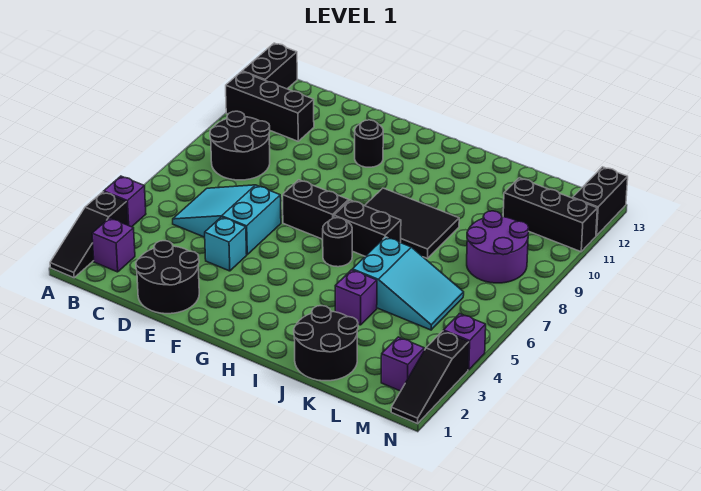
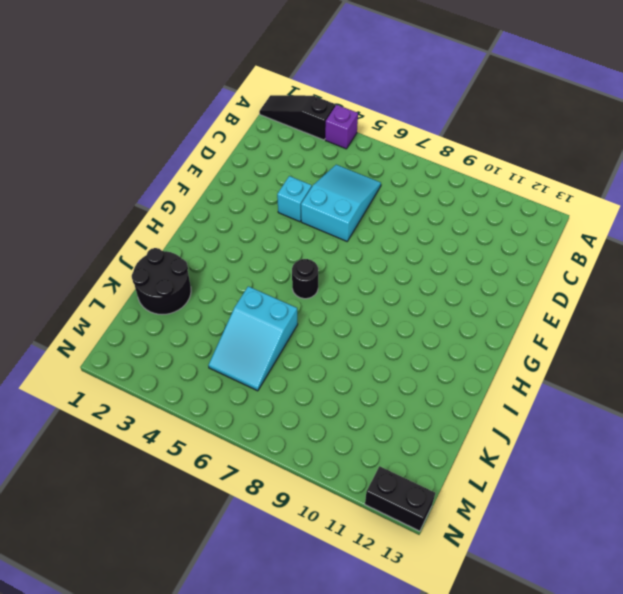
none -> black brick A11:C11 level 1
none -> black brick A12:A13 level 1
none -> purple brick B2 level 1

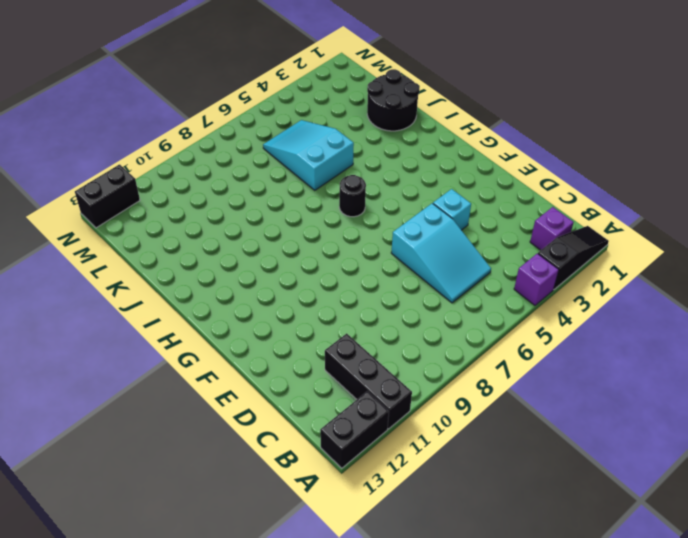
none -> black round brick B8:C9 level 1
none -> black round brick D1:E2 level 1
none -> black brick F7:G7 level 1

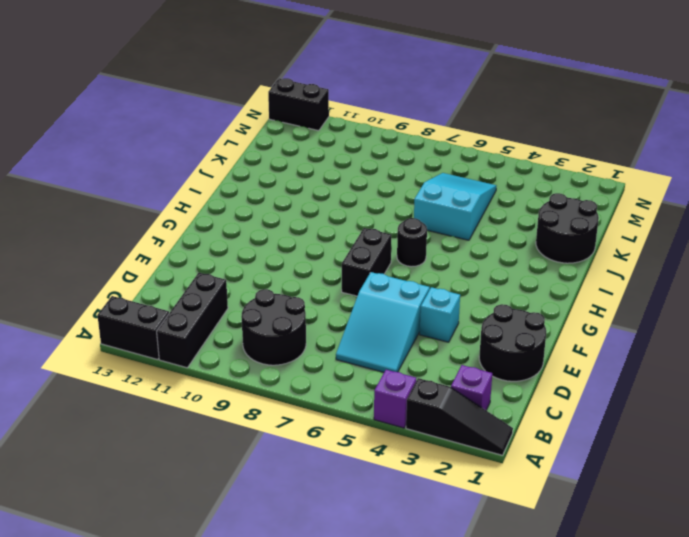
none -> black round brick F11 level 1
none -> black brick H7:I7 level 1
none -> black tile H8:J9 level 1

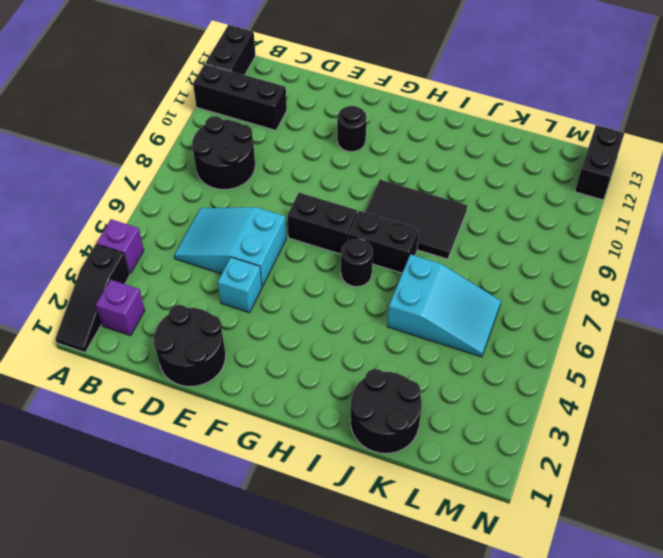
none -> purple brick J4 level 1
none -> purple round brick L8:M9 level 1
none -> black brick L11:N11 level 1

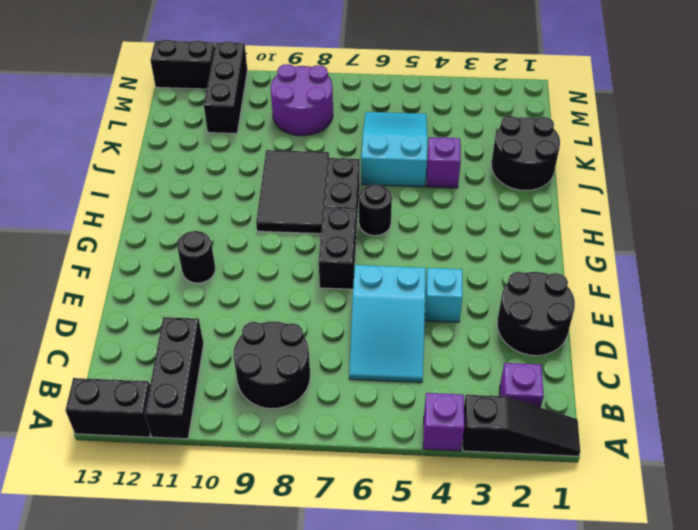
none -> purple brick M2 level 1
none -> black slope N1:N3 level 1 top 3
none -> purple brick N4 level 1

